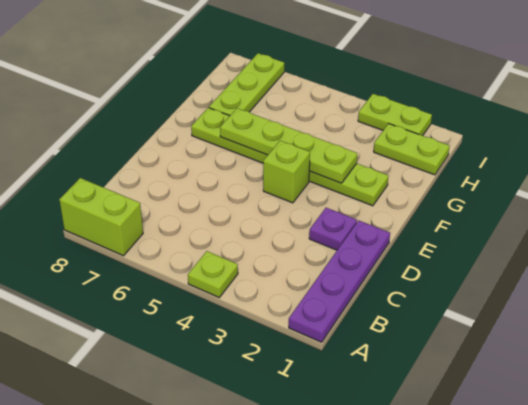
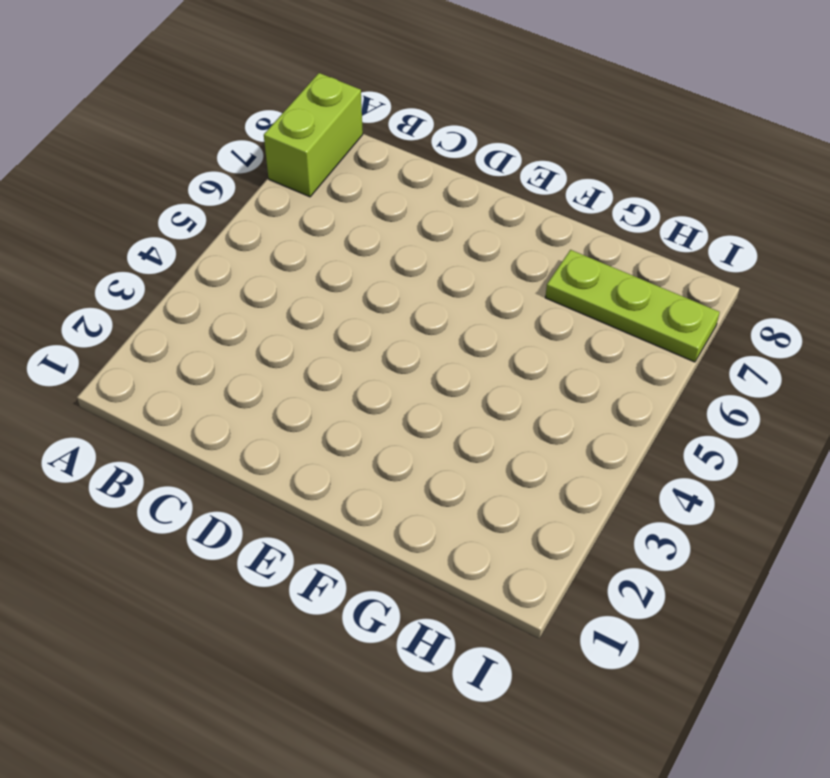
none -> purple plate A1:D1 level 1
none -> lime plate A4 level 1

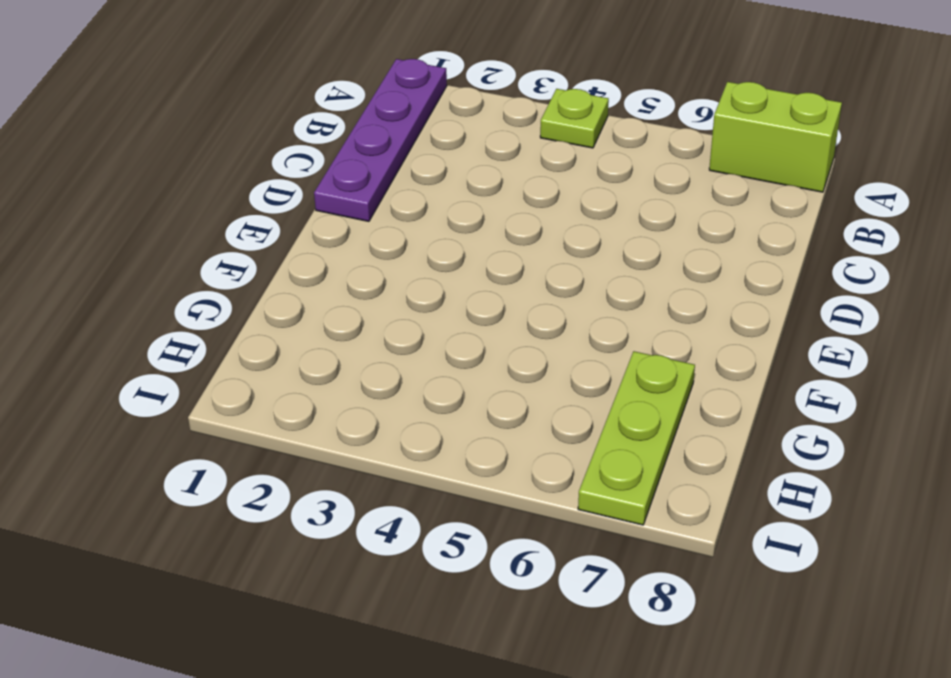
none -> purple plate D2 level 1
none -> lime brick E4 level 1

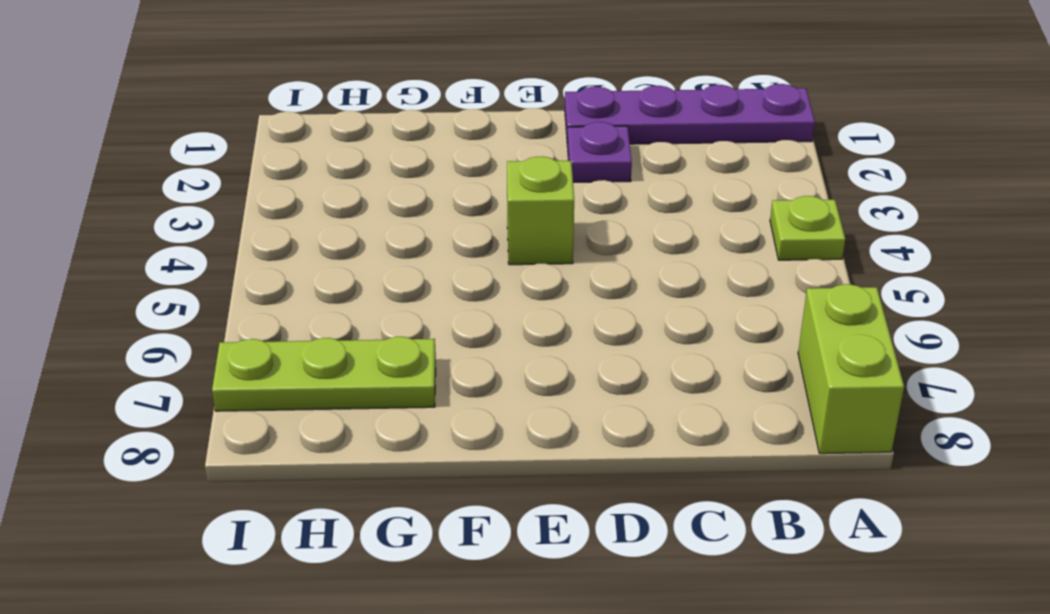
none -> lime plate F2:F7 level 1
none -> lime plate H1:H2 level 1

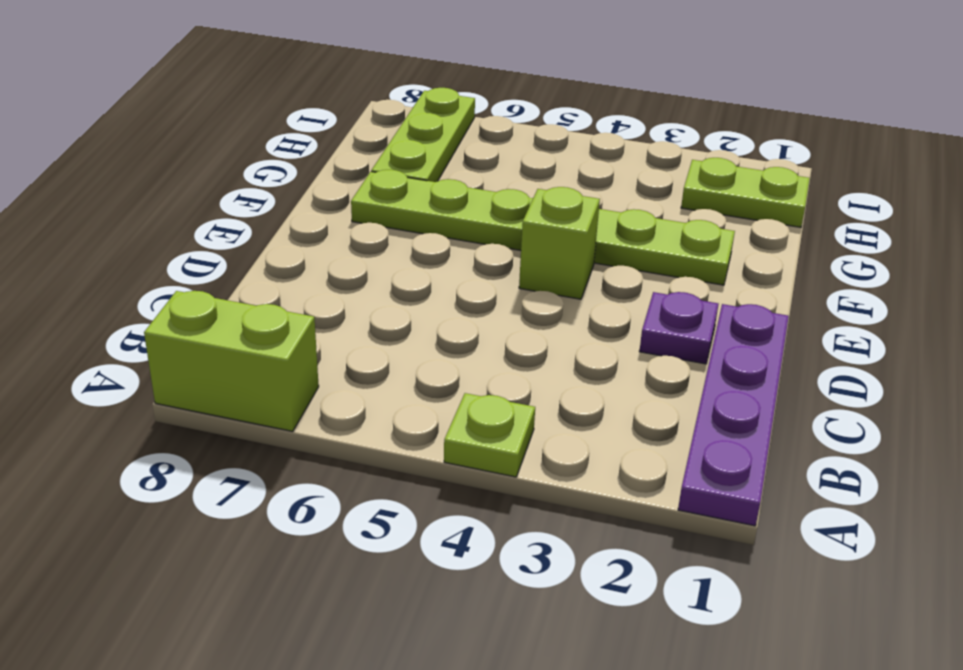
none -> lime plate I2:I3 level 1
none -> lime plate F3:F6 level 2

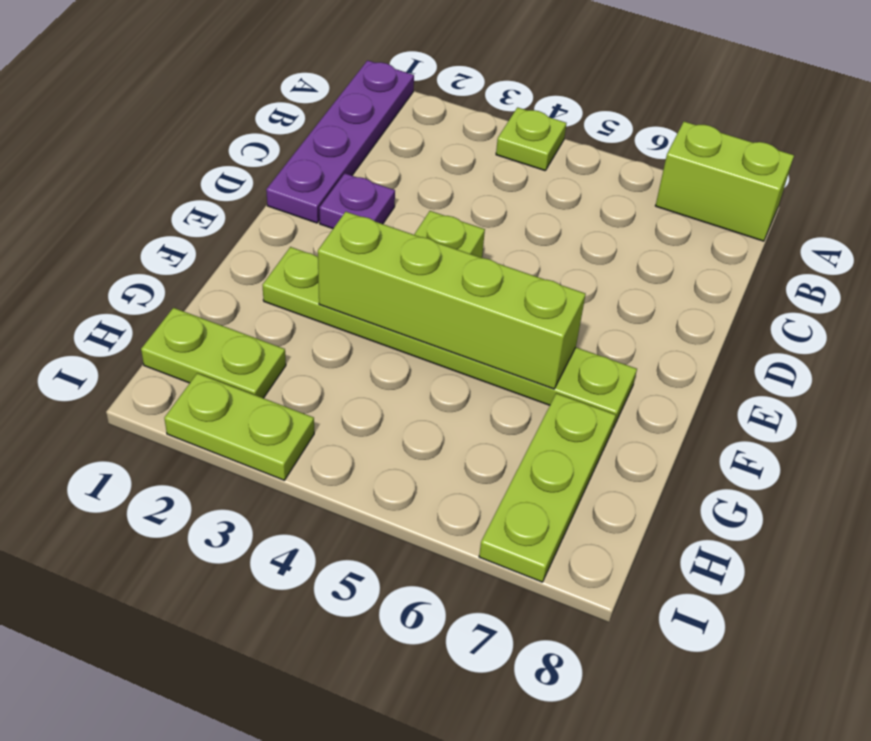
lime brick F3:F6 level 2 -> lime plate F3:F6 level 2

